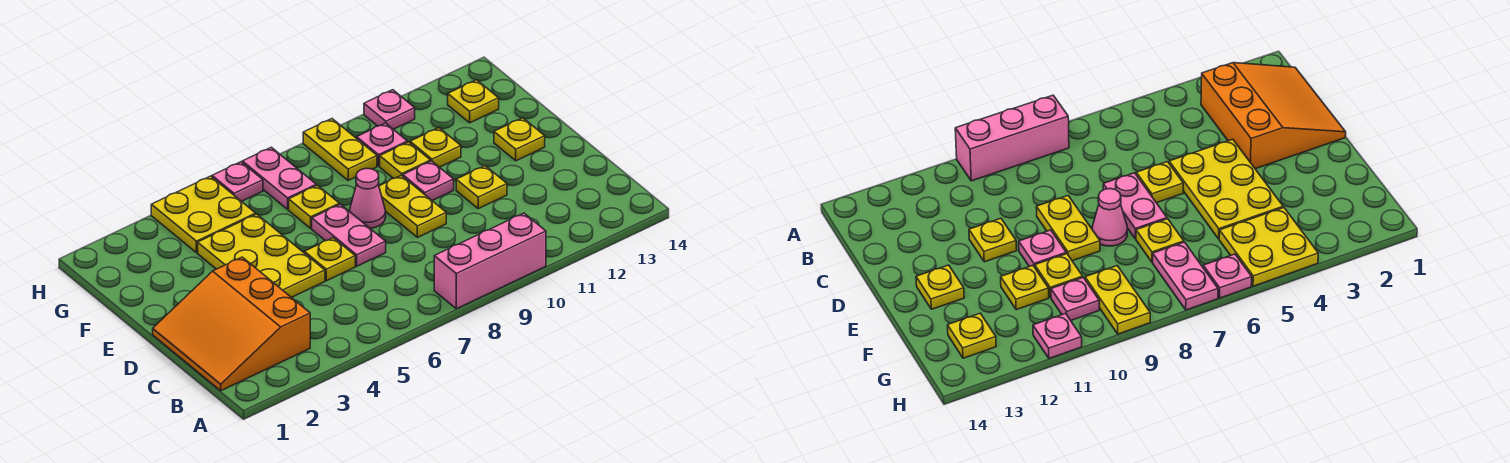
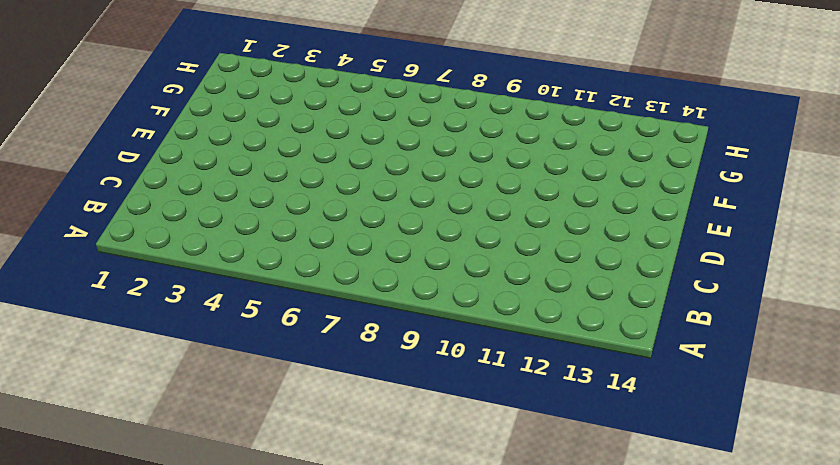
none -> pink brick A8:A10 level 1
none -> orange slope B1:D3 level 1 top 3
none -> yellow plate D4:F5 level 1

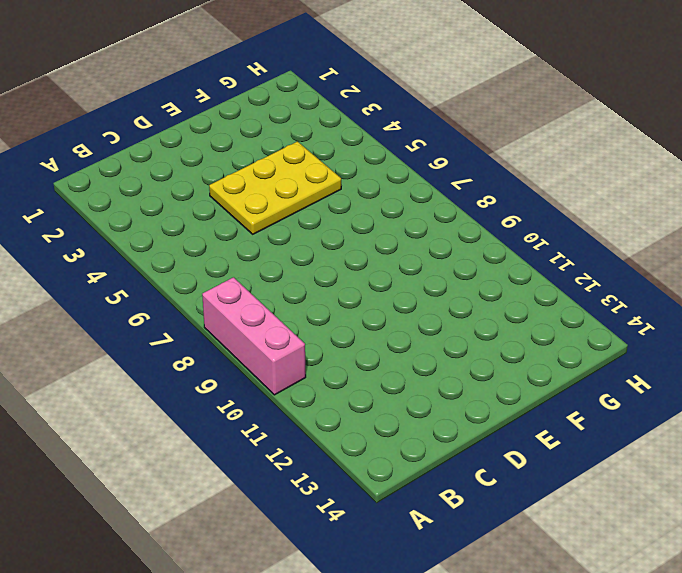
none -> orange slope B1:D3 level 1 top 3
none -> yellow plate D6 level 1
none -> pink plate D7:E7 level 1

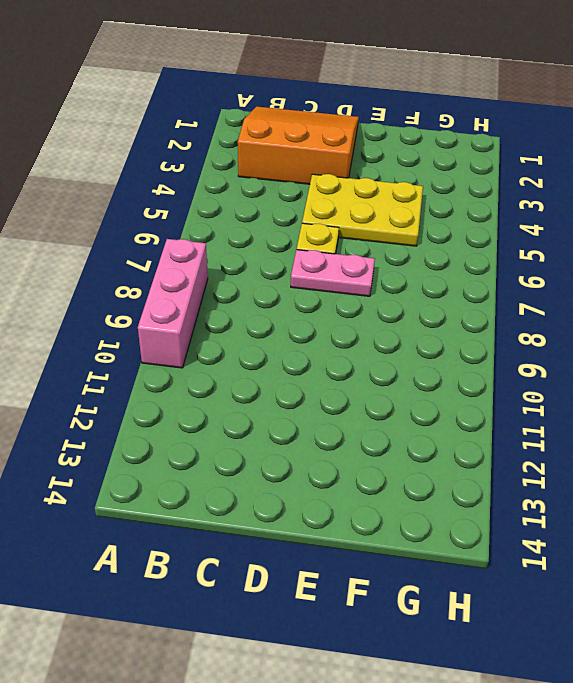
none -> yellow plate D9:E9 level 1
none -> yellow plate D11 level 1
none -> pink cone E8 level 1

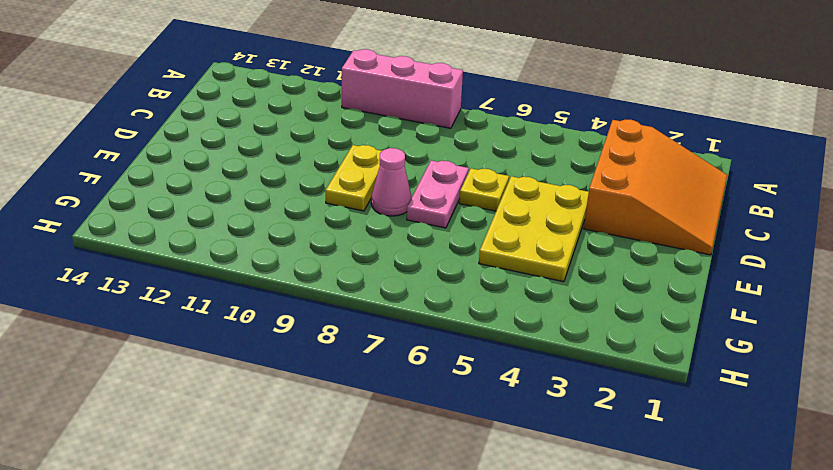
none -> yellow plate D11 level 1
none -> pink plate E10 level 1
none -> yellow plate E13 level 1

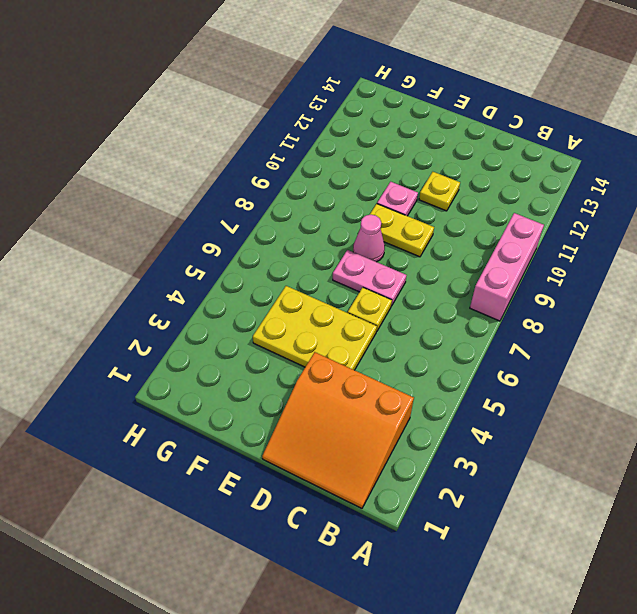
none -> yellow plate E13 level 1
none -> yellow plate F7 level 1
none -> yellow plate F10 level 1

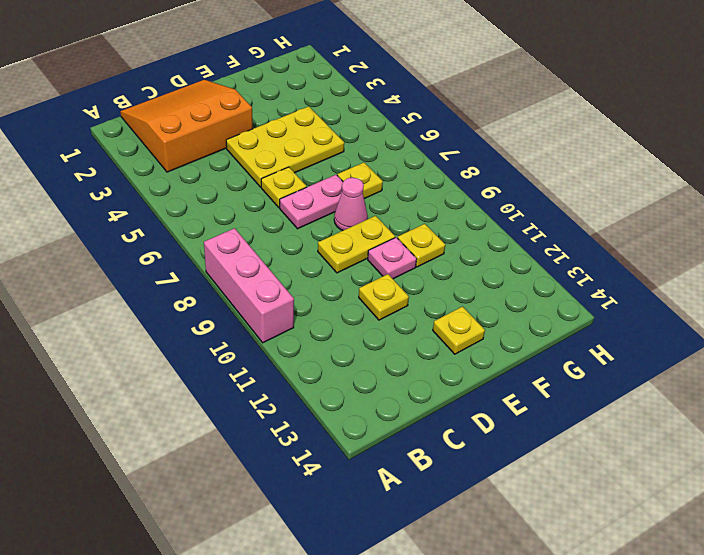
none -> yellow plate F11 level 1
none -> yellow plate G4:H5 level 1
none -> pink plate G7:H7 level 1

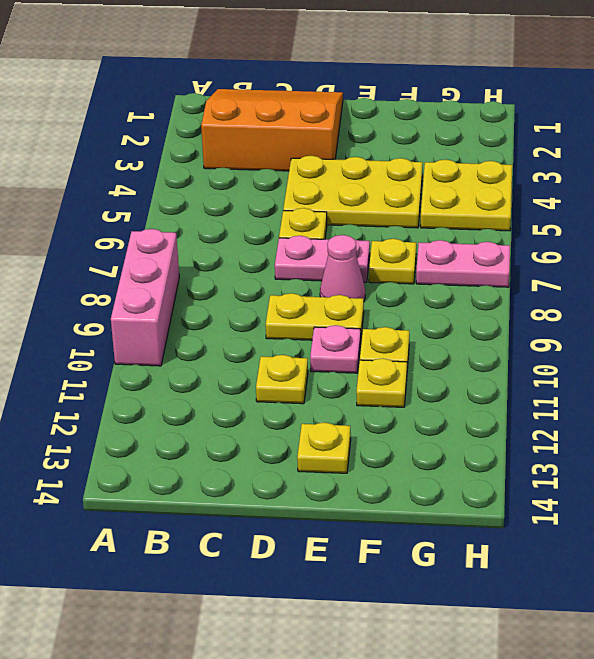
none -> yellow plate G9:H9 level 1
none -> pink plate G10 level 1
none -> yellow plate G13 level 1

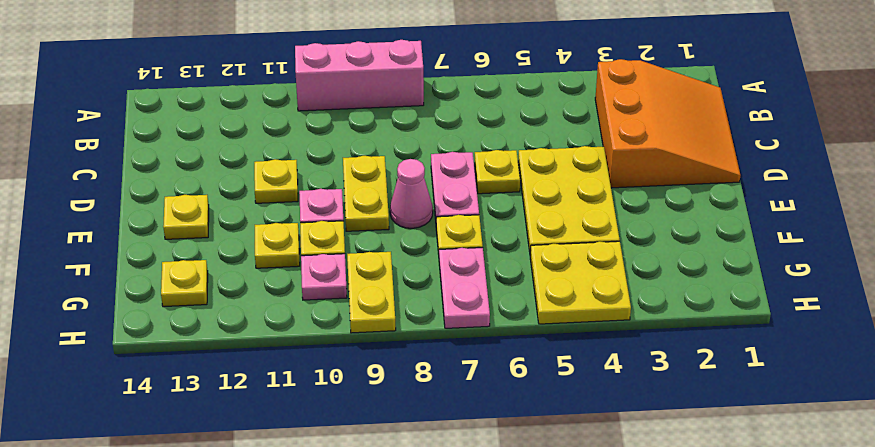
none -> pink plate H6 level 1
none -> pink plate H11 level 1

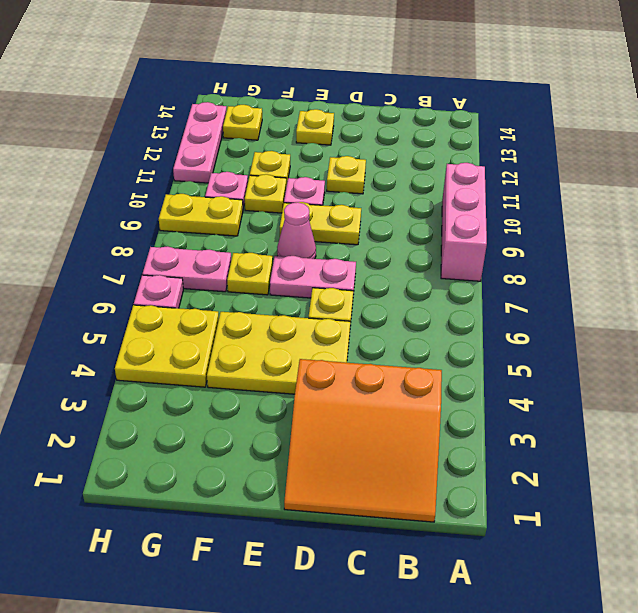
pink plate H11:H13 level 1 -> pink plate H11 level 1

